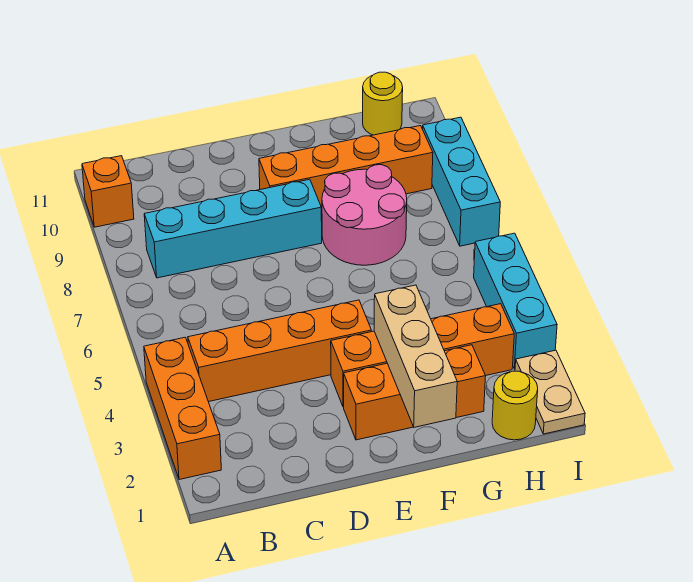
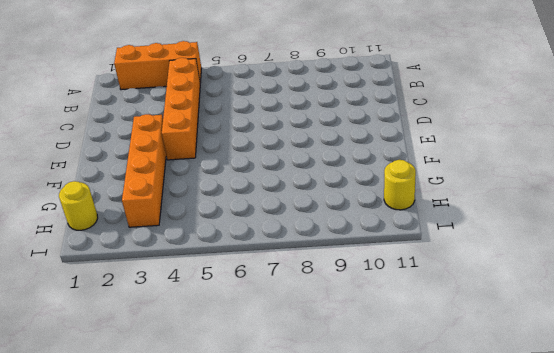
none -> orange brick A10 level 1
none -> cyan brick B8:E8 level 1
none -> orange brick E2:G2 level 1

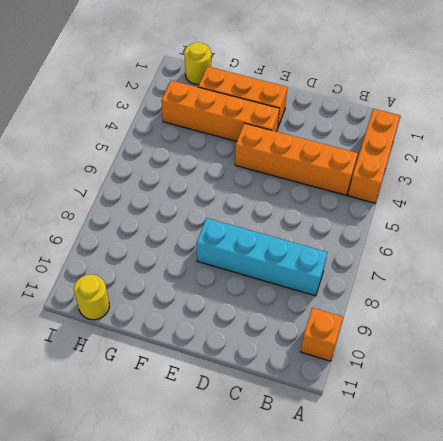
none -> orange brick E9:H9 level 1
none -> pink round brick F7:G8 level 1
none -> tan plate I1:I2 level 1

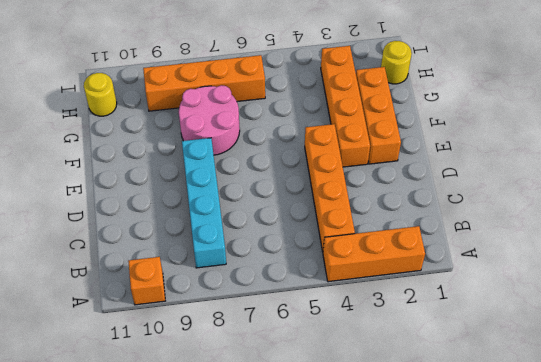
orange brick H6:H9 level 1 -> orange brick E9:H9 level 1
none -> tan plate I1:I2 level 1
none -> cyan brick I3:I5 level 1
none -> cyan brick I7:I9 level 1

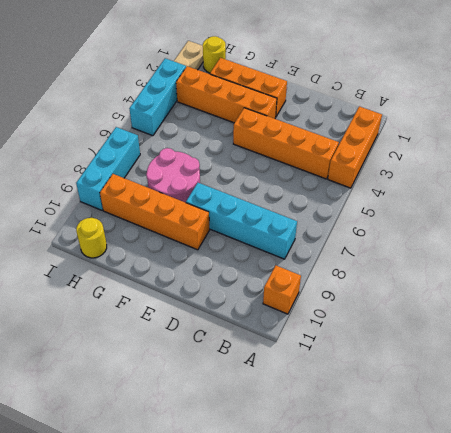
none -> tan brick F1:F3 level 2

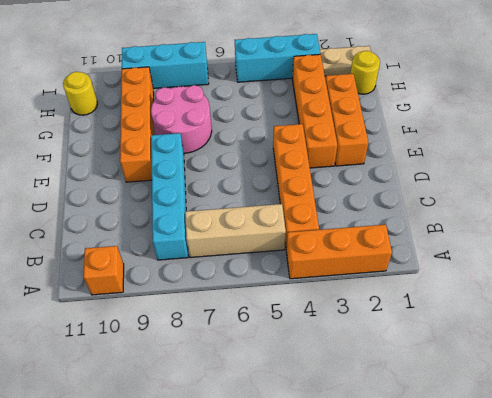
tan brick B5:B7 level 1 -> tan brick F1:F3 level 2

